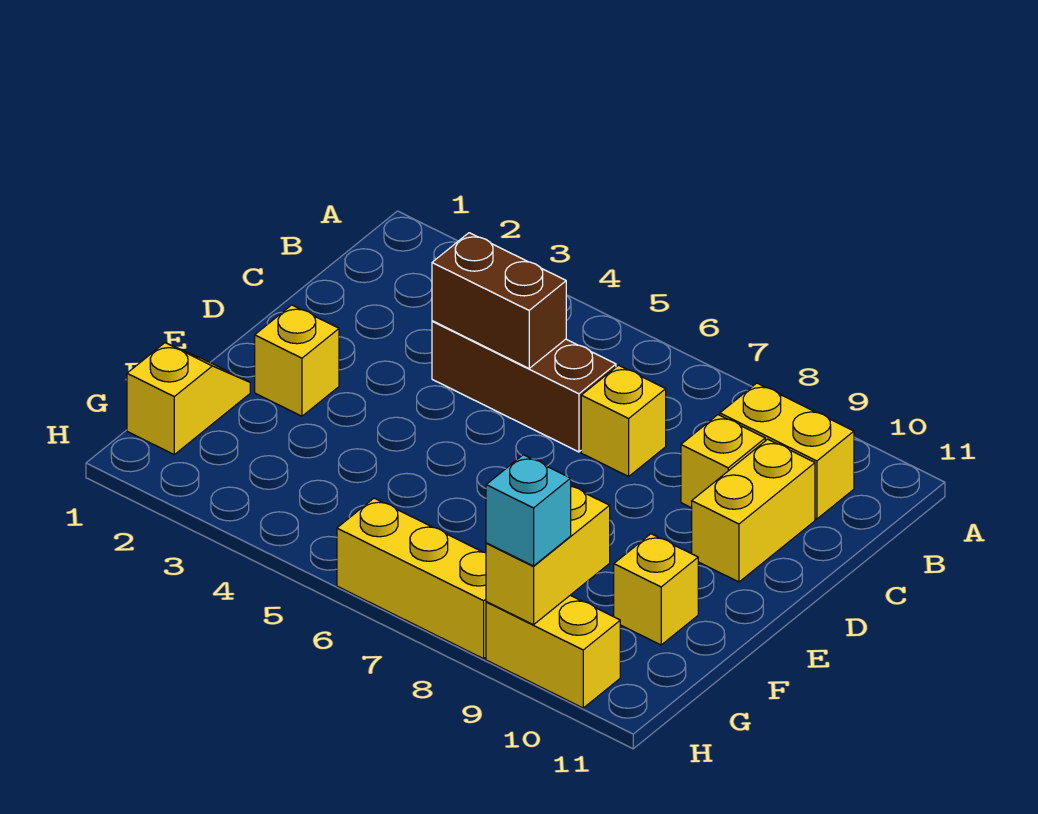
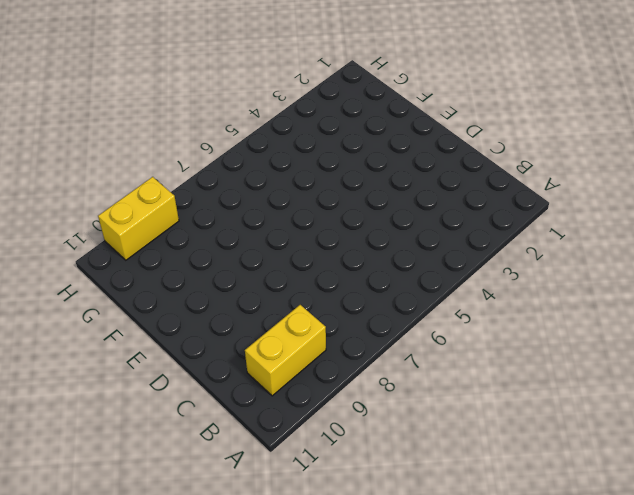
none -> brown brick C4:C6 level 1
none -> yellow brick C7 level 1
none -> yellow brick C9 level 1

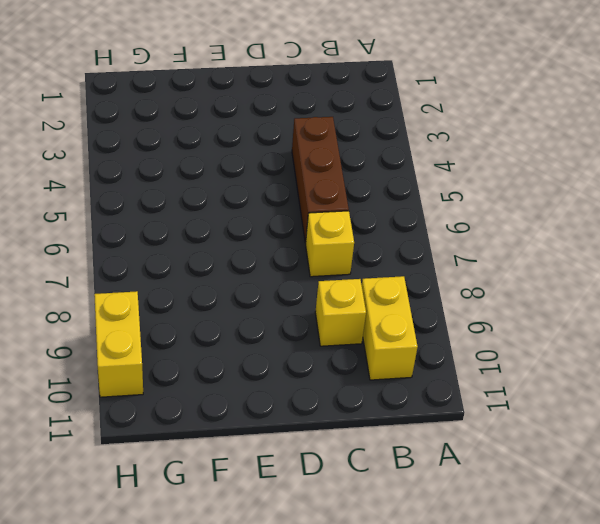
none -> yellow brick C10:D10 level 1
none -> yellow brick E2 level 1
none -> yellow slope F1:G1 level 1 top G

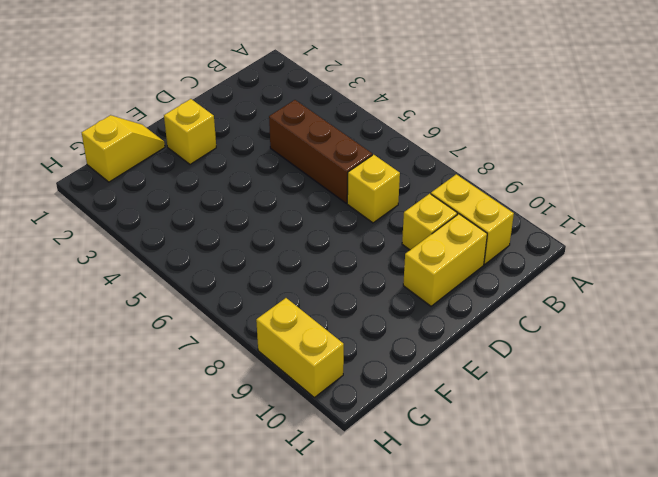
none -> yellow brick F10 level 1
none -> yellow brick H6:H8 level 1
none -> brown brick C4:C5 level 2

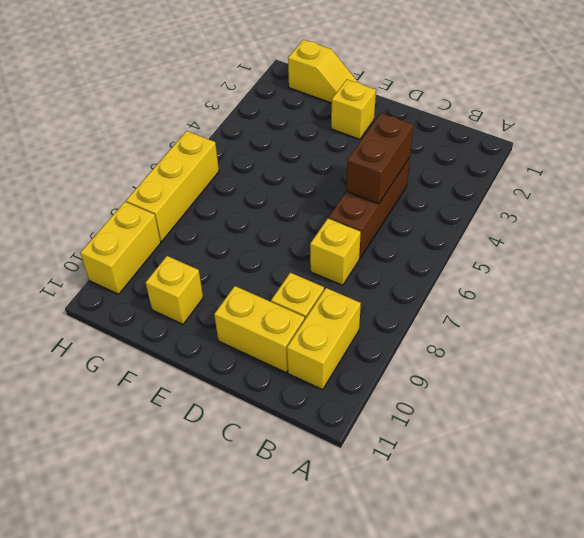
none -> yellow brick G9:H9 level 2
none -> cyan brick H9 level 3

